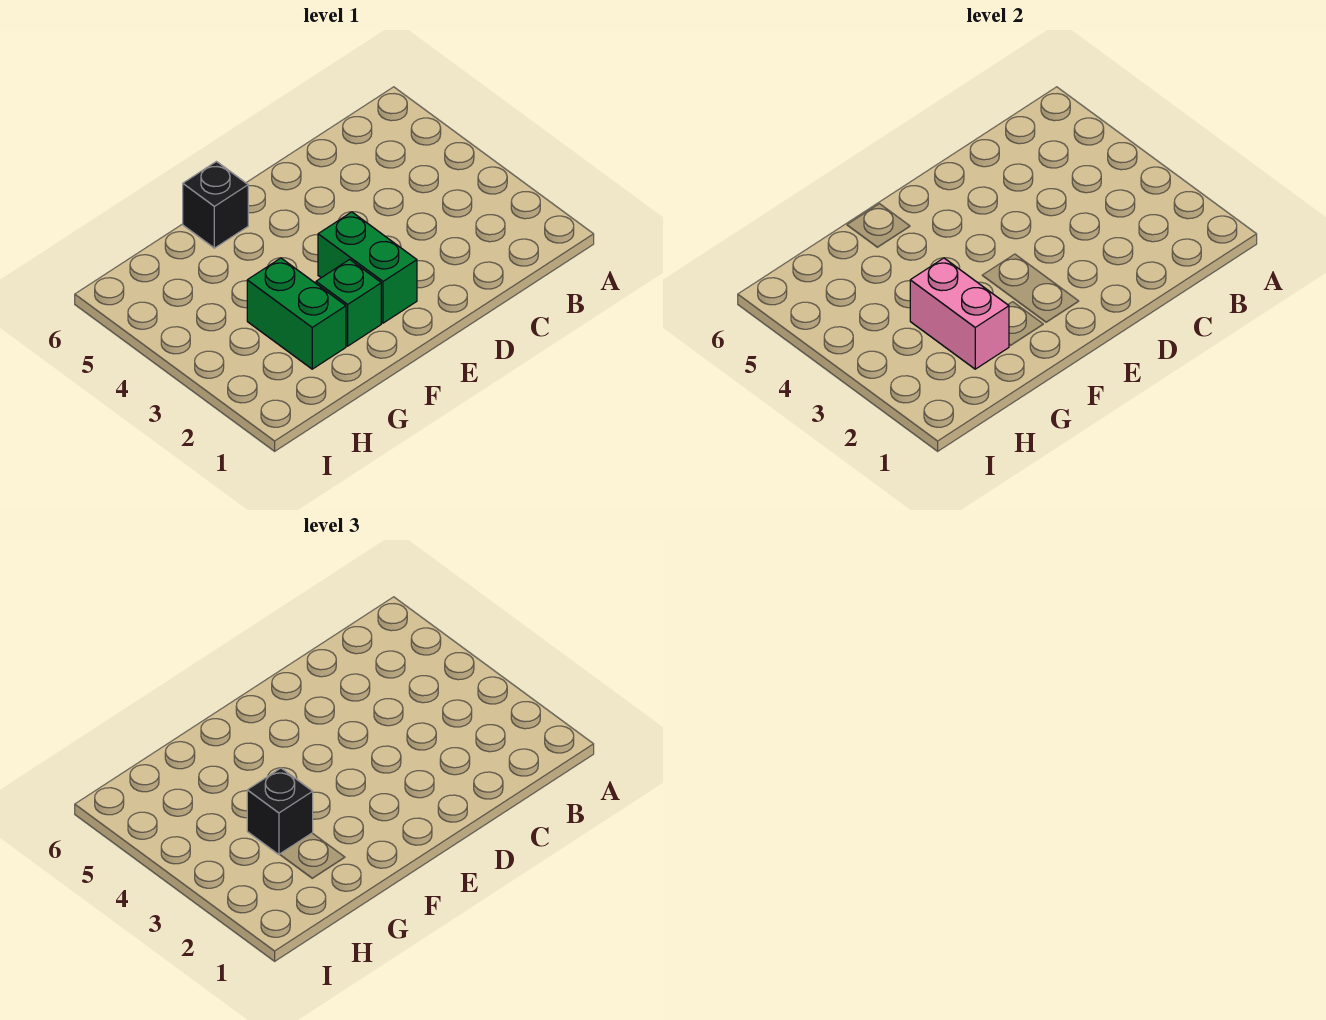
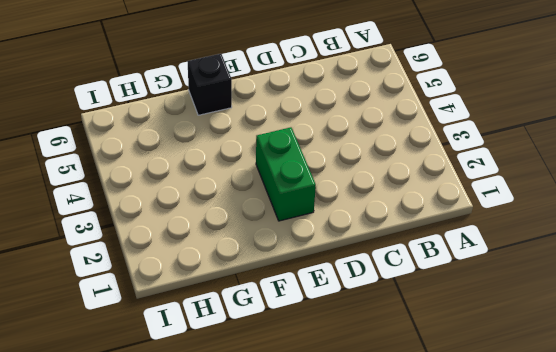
none -> green brick F2 level 1
none -> green brick G2:G3 level 1

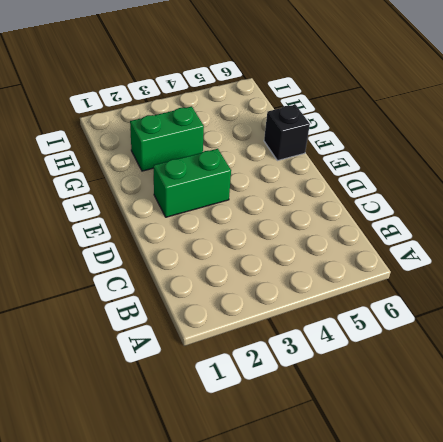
none -> green brick F2 level 1
none -> pink brick G2:G3 level 2

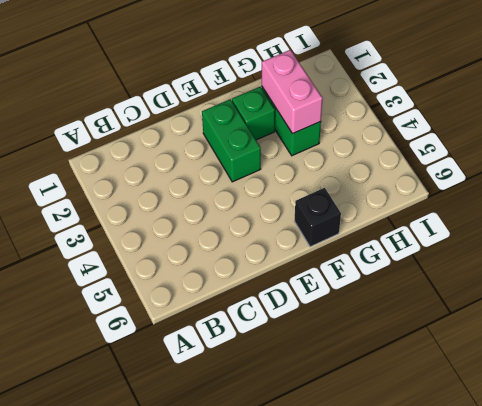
none -> black brick G3 level 3

